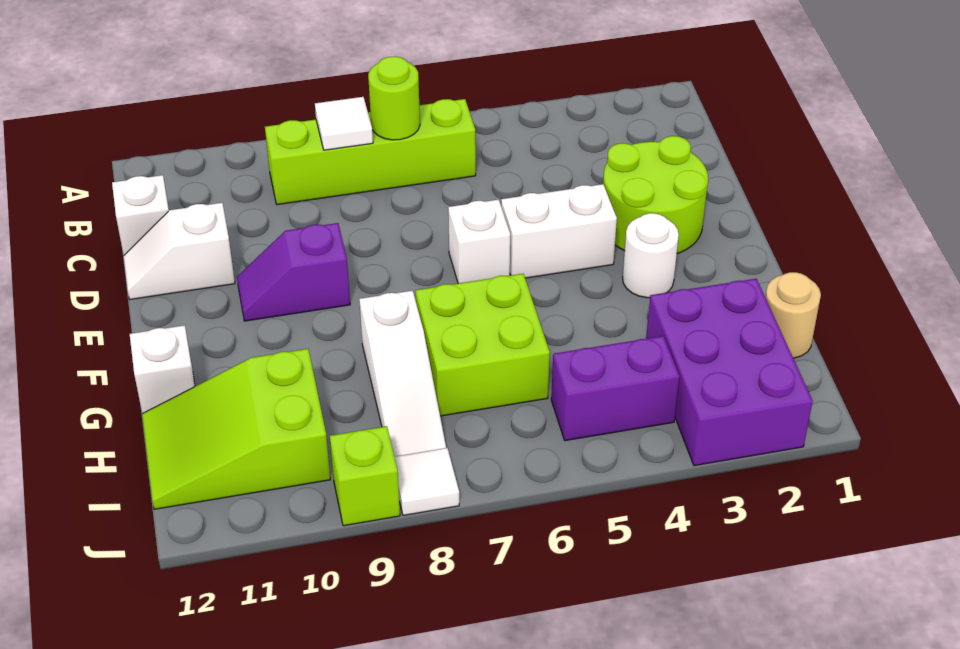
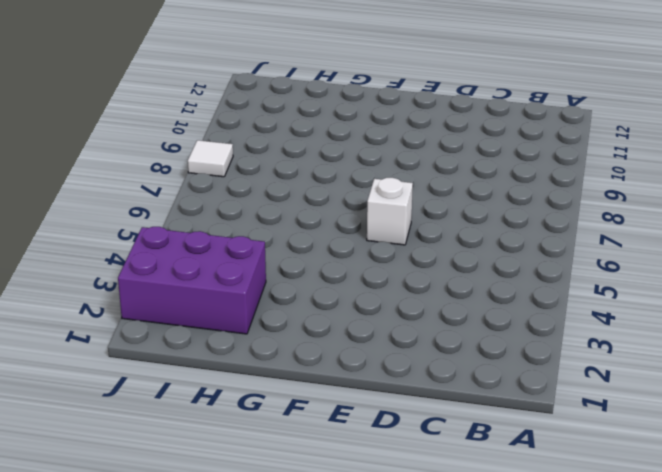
none -> lime brick B6:B9 level 1
none -> white brick C12 level 1
none -> lime round brick D2:E3 level 1

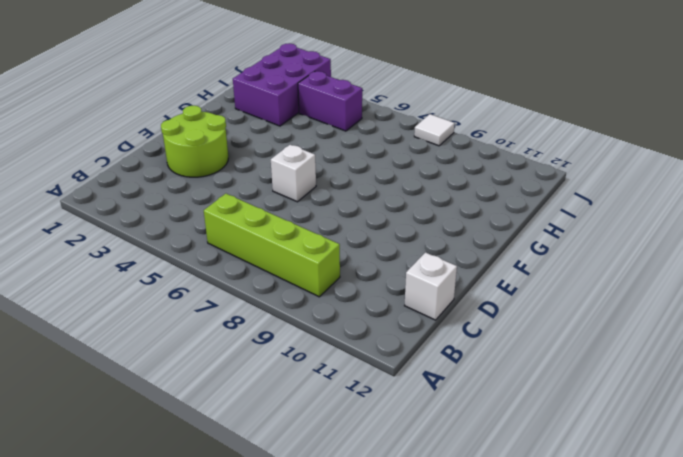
none -> white slope D11:D12 level 1 top 11
none -> white brick E4:E5 level 1
none -> purple slope E9:E10 level 1 top 9

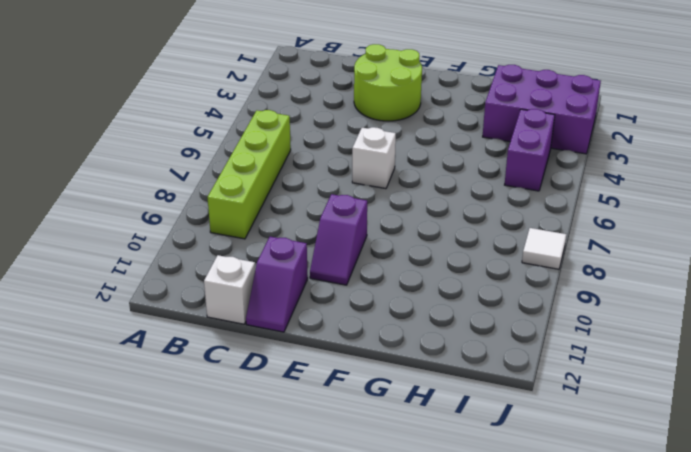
purple slope D11:D12 level 1 top 11 -> white slope D11:D12 level 1 top 11
none -> white brick E4:E5 level 1
none -> white round brick F3 level 1
none -> lime brick G6:H7 level 1

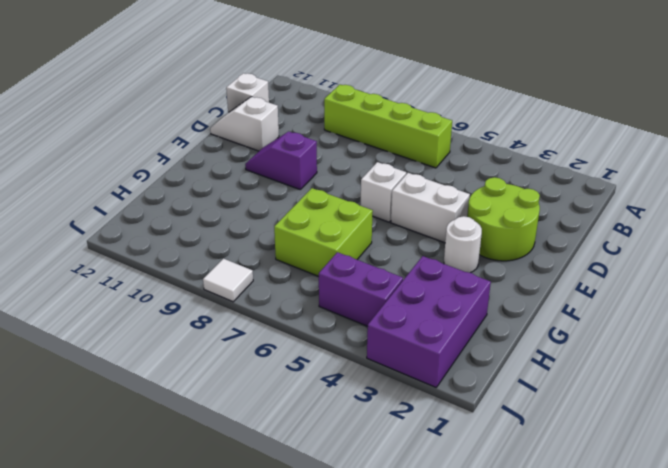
none -> white slope G8:I8 level 1 top G
none -> white brick G12 level 1
none -> tan round brick H1 level 1

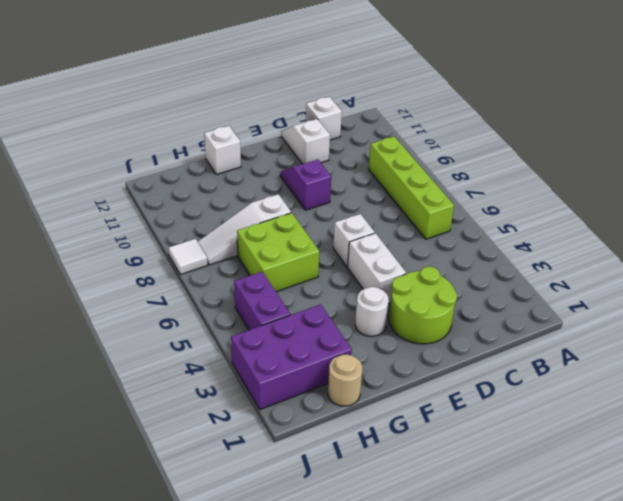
none -> lime slope H10:I12 level 1 top 10
none -> lime brick J9 level 1
none -> lime round brick B7 level 2

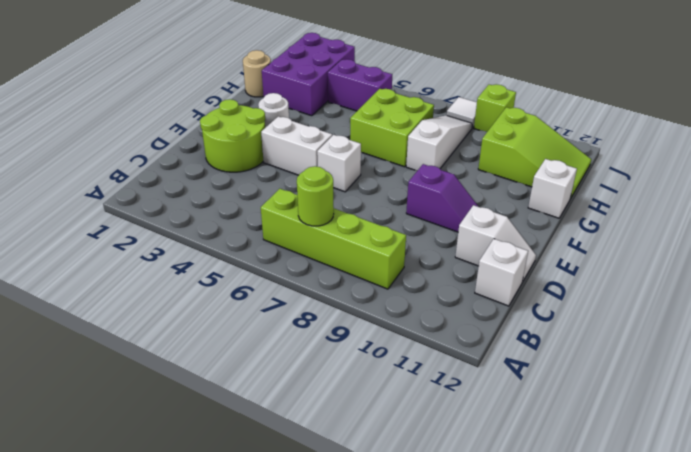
none -> white tile B8 level 2

